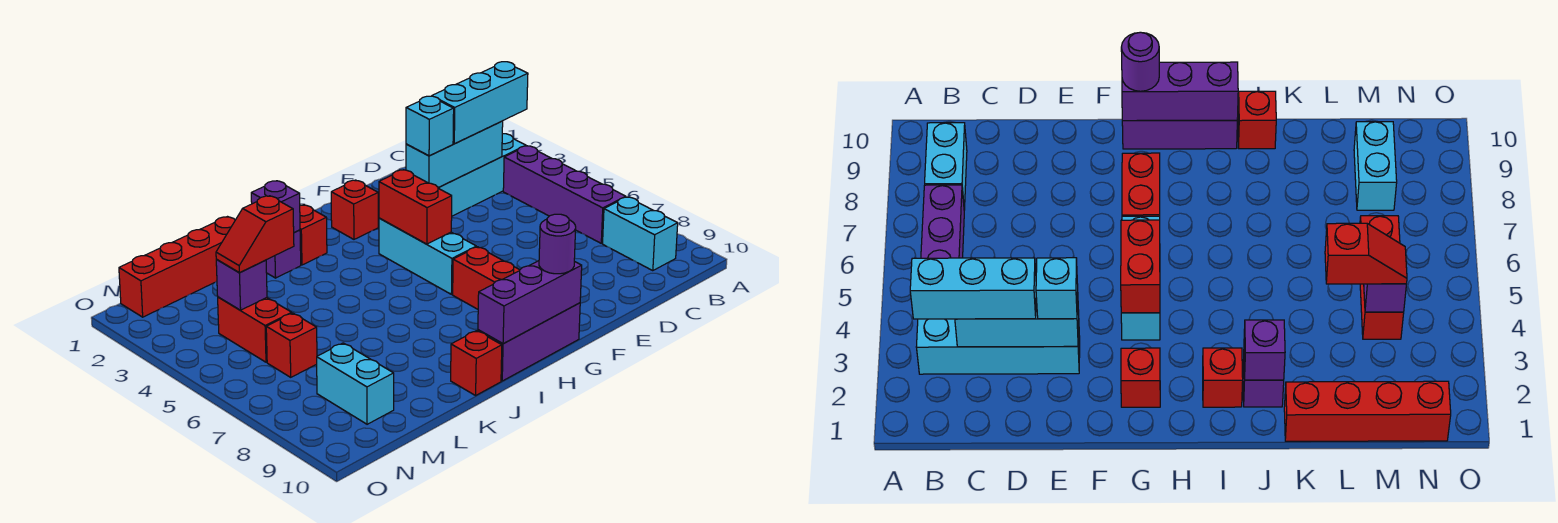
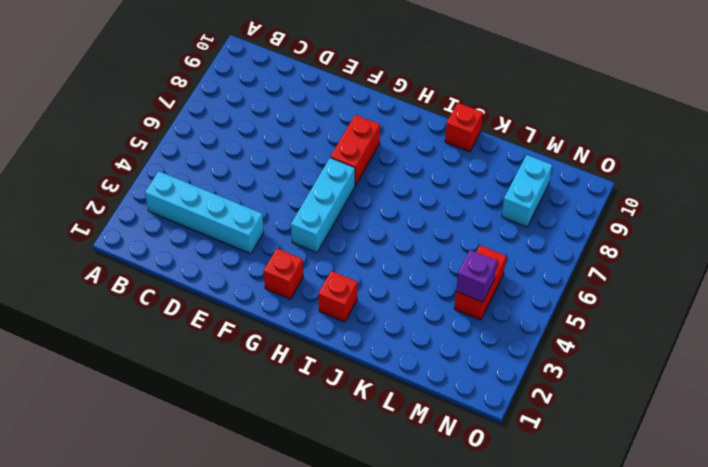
none -> purple brick B4:B7 level 1
none -> cyan brick B8:B9 level 1
none -> purple brick G10:I10 level 1

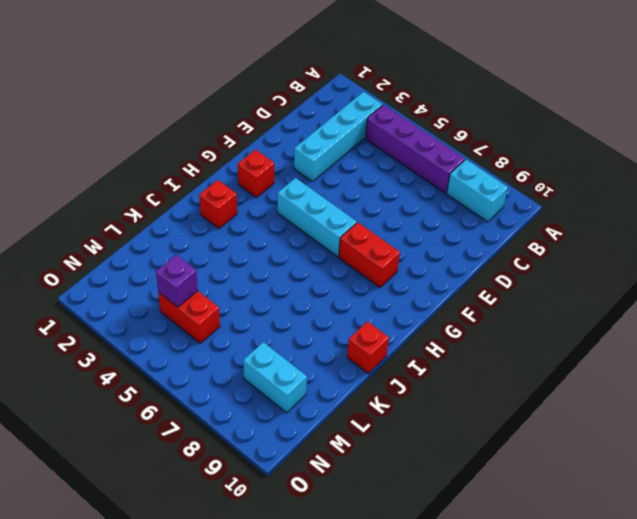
none -> purple brick G10:I10 level 1
none -> purple brick J2 level 1
none -> red brick K1:N1 level 1

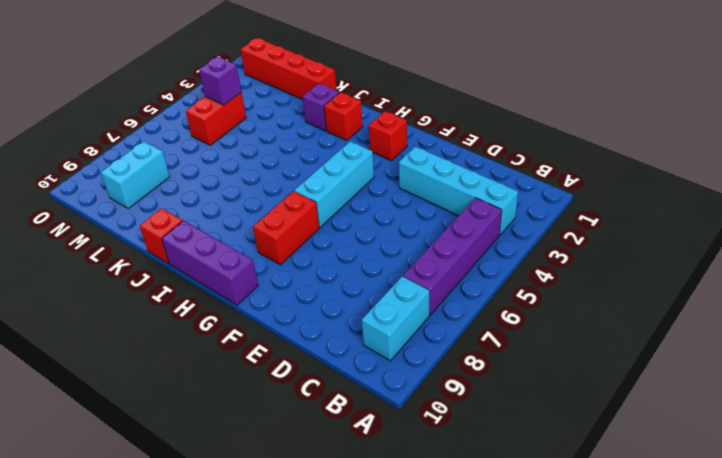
none -> red brick M6 level 1
none -> cyan brick C3:E3 level 2
none -> red brick G4:G5 level 2

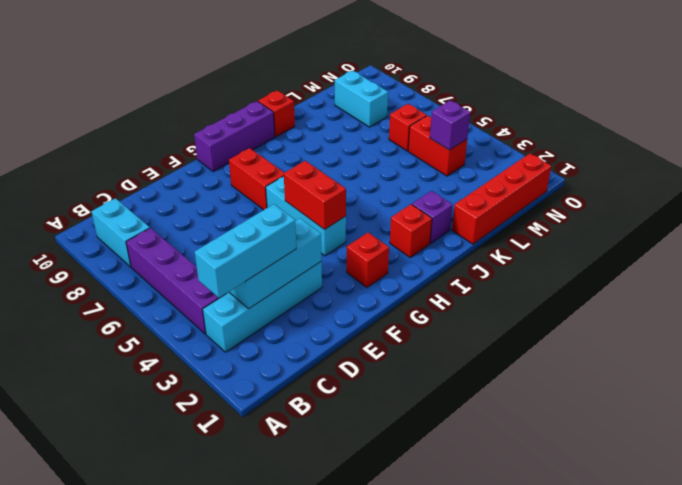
none -> purple brick G10:I10 level 2
none -> purple brick J2 level 2
none -> cyan brick E3 level 3

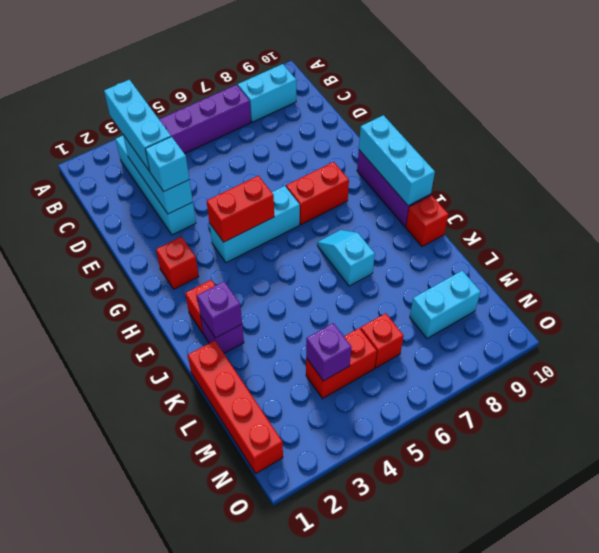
cyan brick G10:I10 level 2 -> purple brick G10:I10 level 2
cyan slope I7:J7 level 1 top J -> none
none -> purple round brick G10 level 3
none -> red slope L4:M4 level 3 top L

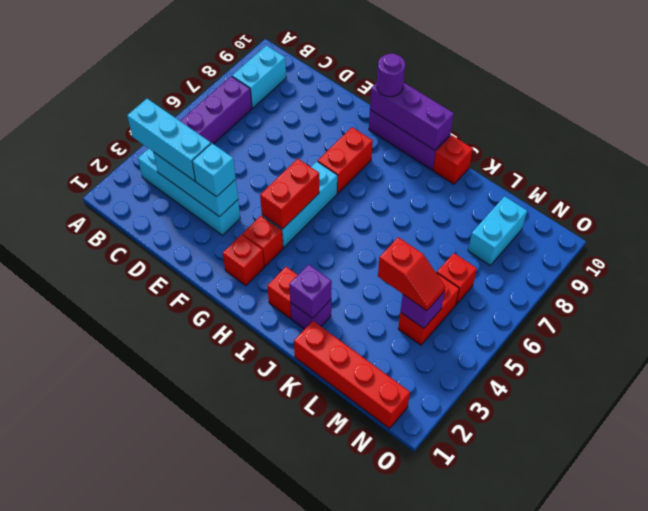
red brick G3 level 1 -> none

